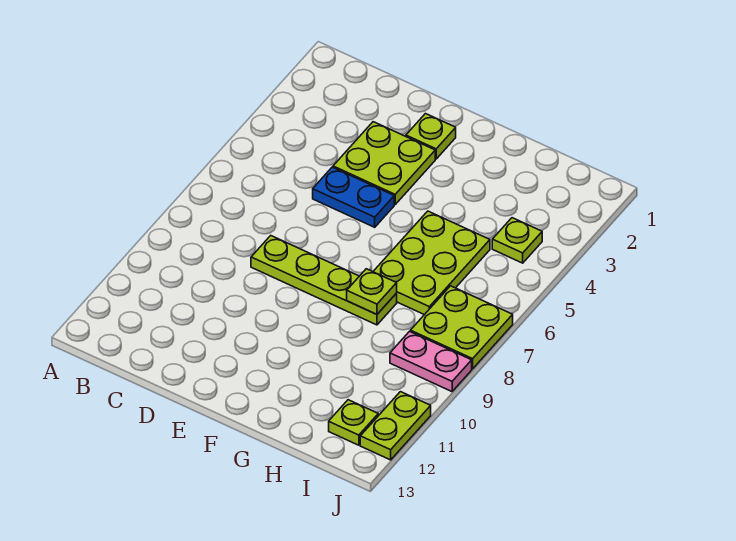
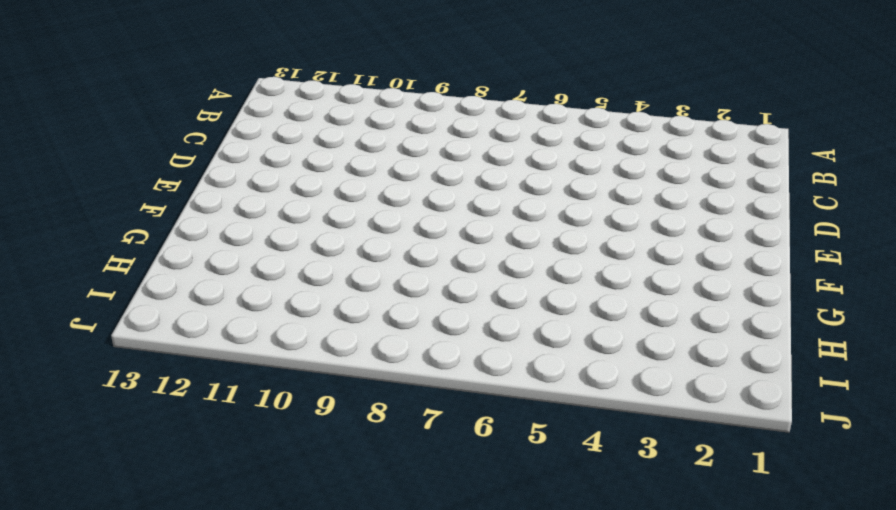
none -> lime plate D3:E4 level 1
none -> blue plate D5:E5 level 1

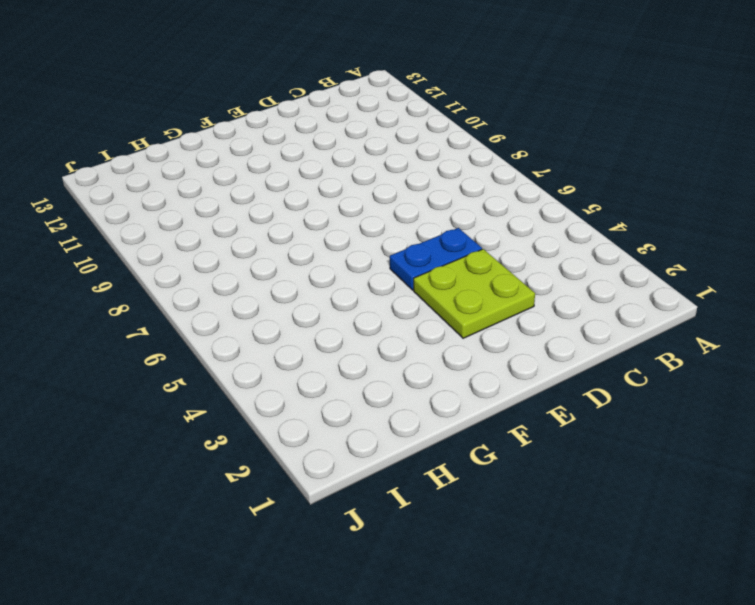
none -> lime plate D8:G8 level 1
none -> lime plate E2 level 1

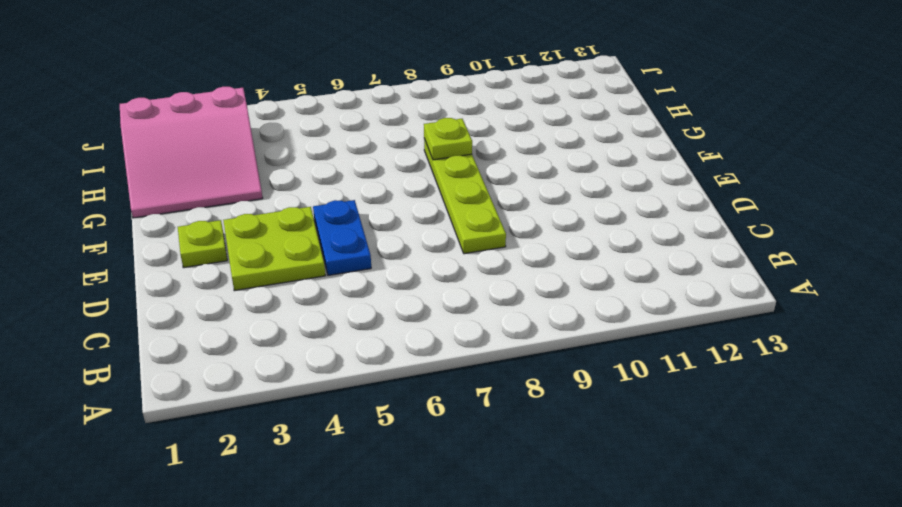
pink slope G1:I3 level 1 top I -> none
none -> lime plate G5:H7 level 1
none -> lime plate I4 level 1

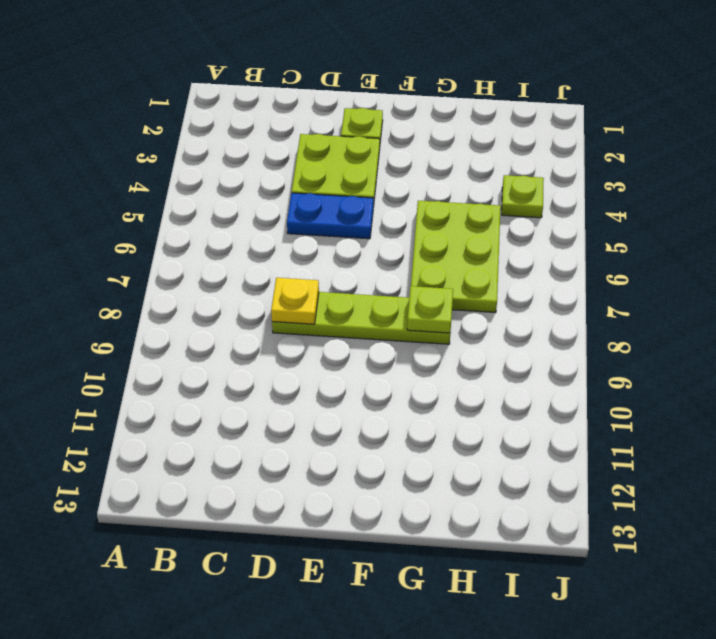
yellow plate D8 level 2 -> none
none -> lime plate I7:J8 level 1
none -> pink plate I9:J9 level 1

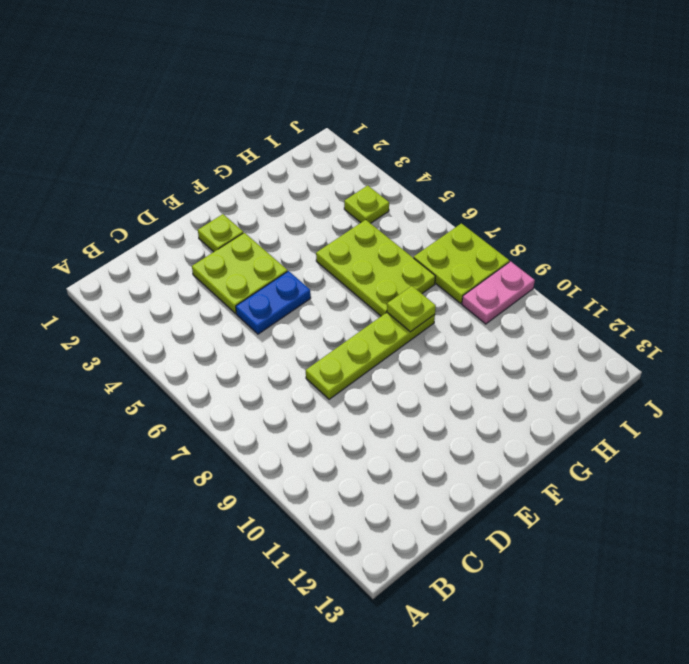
none -> lime plate I12 level 1
none -> lime plate J11:J12 level 1

